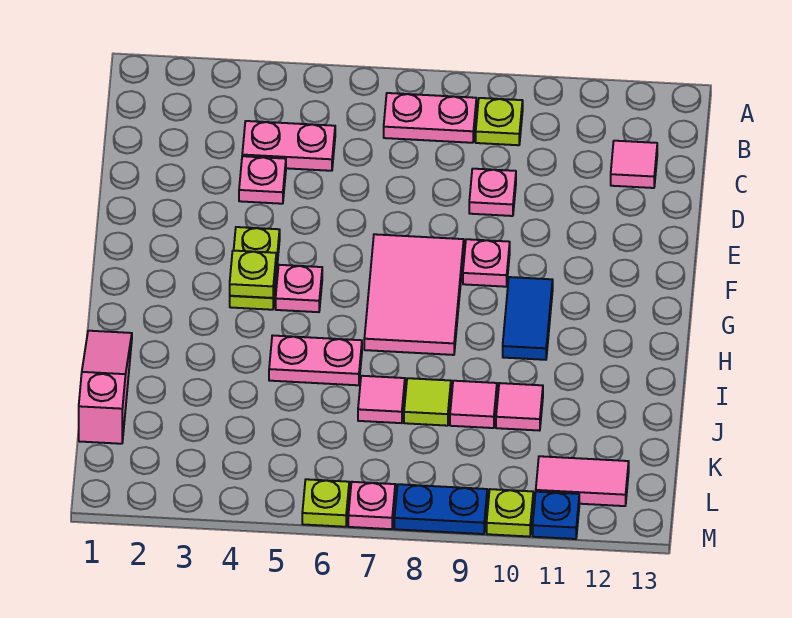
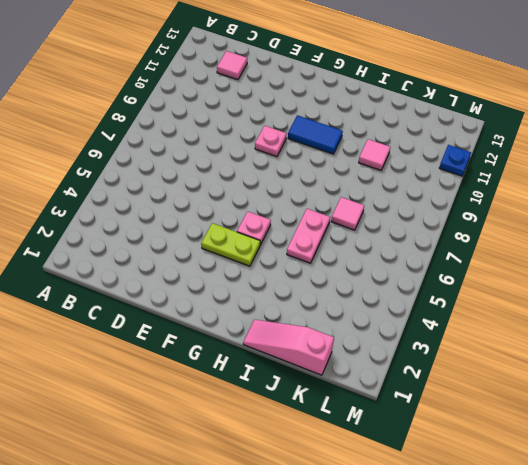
none -> pink plate B7:B8 level 1
none -> lime plate B9 level 1
none -> pink plate C4:C5 level 1

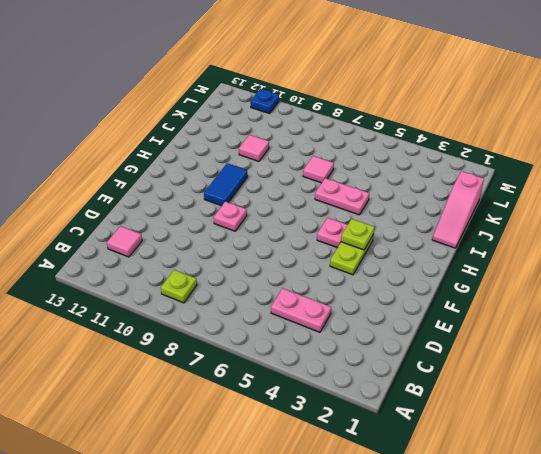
none -> pink plate B7:B8 level 1
none -> pink plate D4 level 1
none -> pink plate D9 level 1

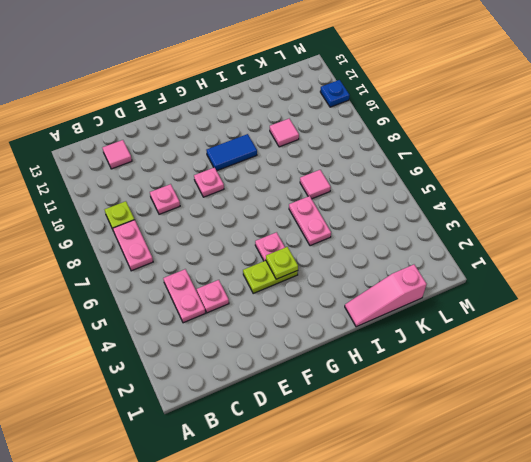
none -> pink tile F7:H8 level 1
none -> lime tile J8 level 1
none -> pink tile J9 level 1

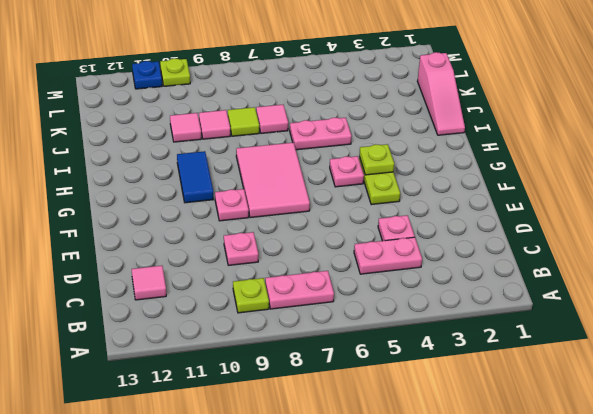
none -> pink tile L11:L12 level 1
none -> lime plate M6 level 1
none -> pink plate M7 level 1

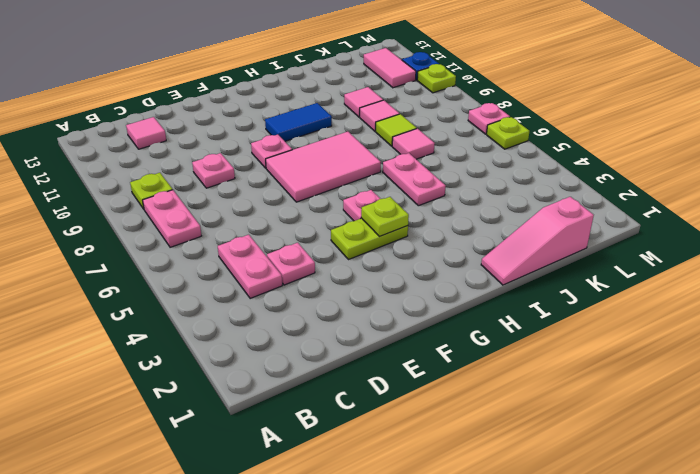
none -> blue plate M8:M9 level 1

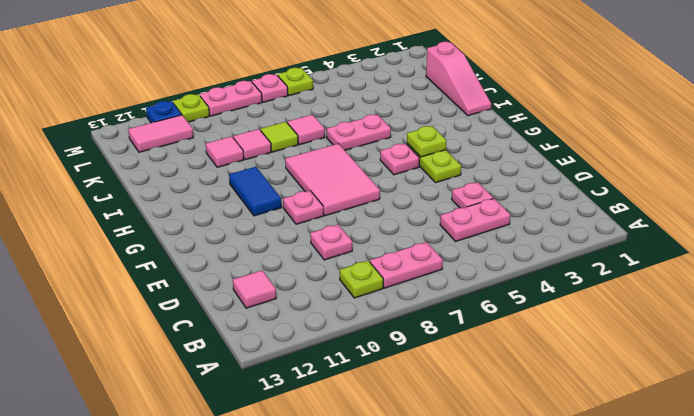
pink plate M8:M9 level 1 -> blue plate M8:M9 level 1

